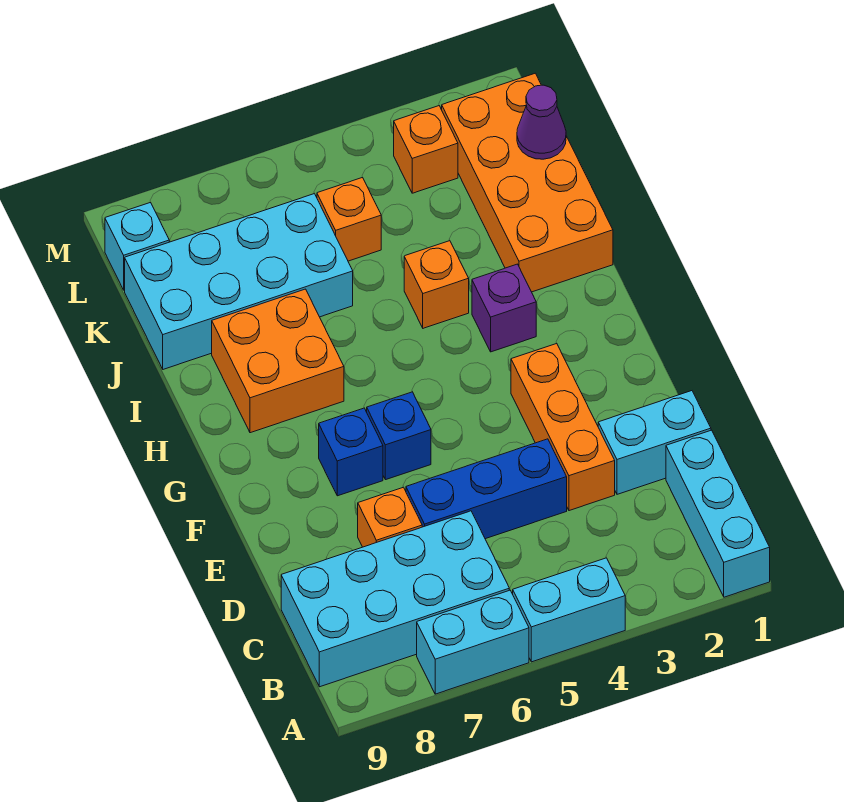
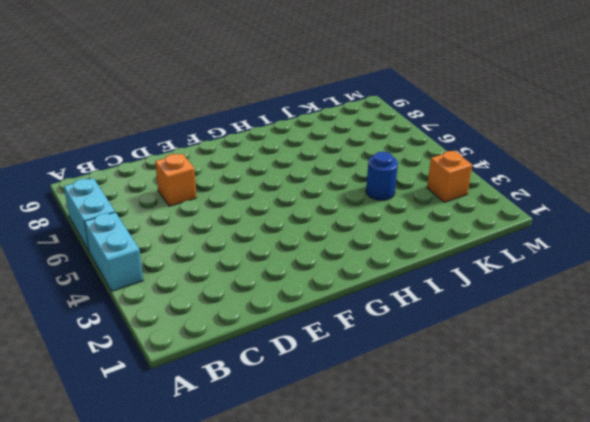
blue round brick J4 level 1 -> none
none -> cyan brick A1:C1 level 1
none -> cyan brick B6:C9 level 1
none -> cyan brick D1:D2 level 1

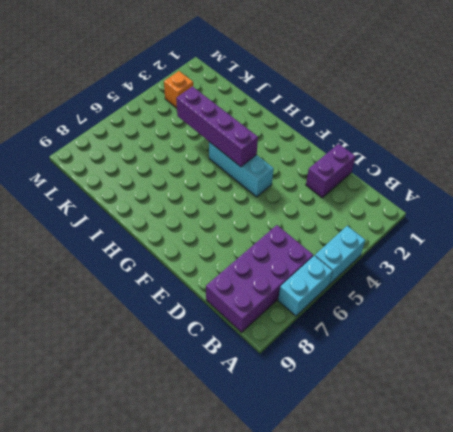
purple brick B6:C9 level 1 -> cyan brick B6:C9 level 1
purple brick D1:D2 level 1 -> cyan brick D1:D2 level 1
cyan brick F4:H4 level 1 -> cyan brick A1:C1 level 1
purple brick G4:J4 level 2 -> none
none -> orange brick D3:F3 level 1
none -> blue brick D4:D6 level 1
none -> orange brick D7 level 1

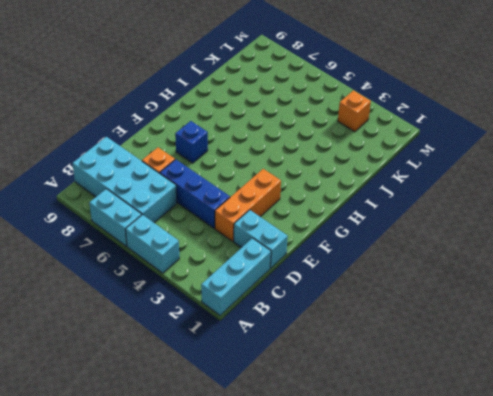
none -> blue brick F6 level 1
none -> purple brick H3 level 1
none -> orange brick H7:I8 level 1

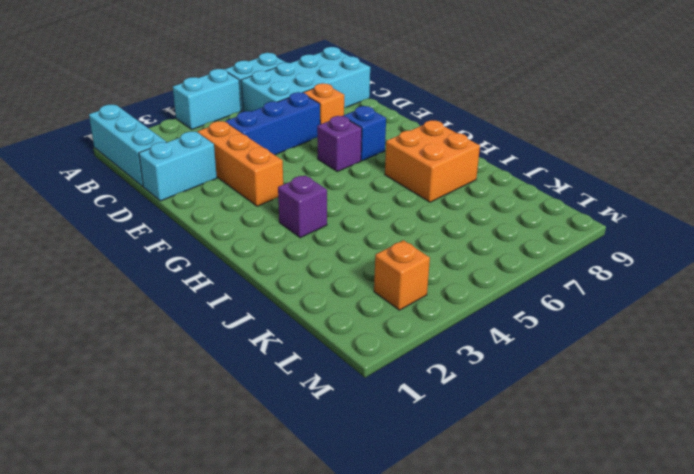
purple brick F6 level 1 -> blue brick F6 level 1
none -> orange brick I1:L2 level 1
none -> orange brick I4 level 1
none -> cyan brick J6:K9 level 1

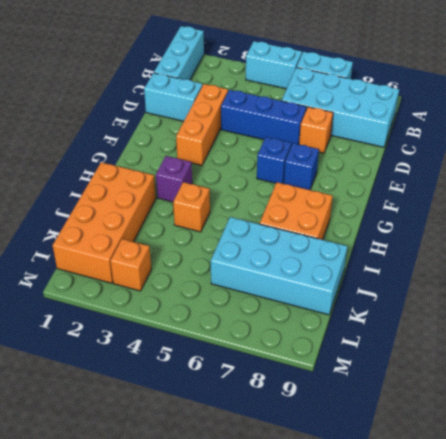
none -> orange brick K5 level 1
none -> cyan brick L9 level 1
none -> purple cone K1 level 2

